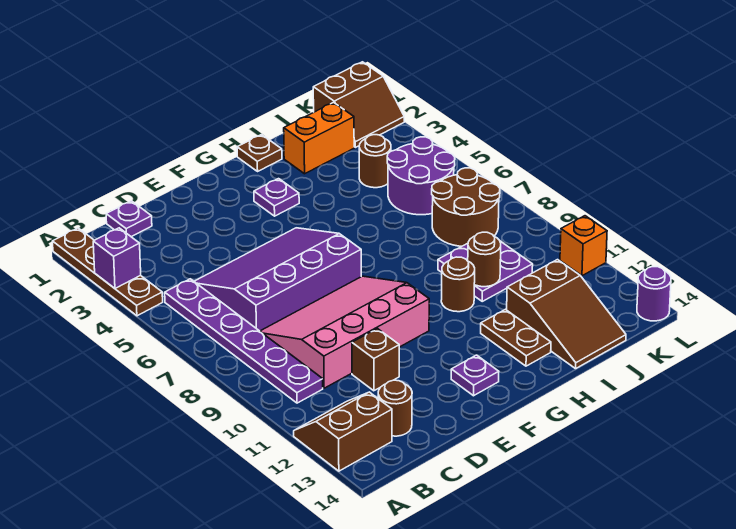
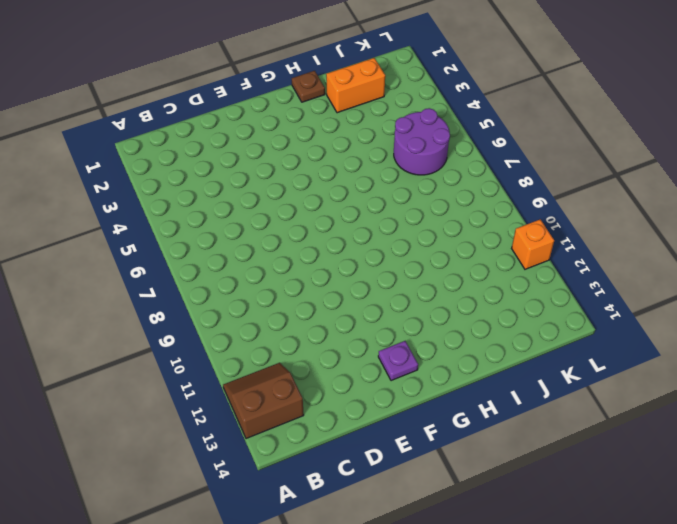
none -> brown plate A1:A4 level 1
none -> purple plate B5:B10 level 1
none -> purple plate C1 level 1

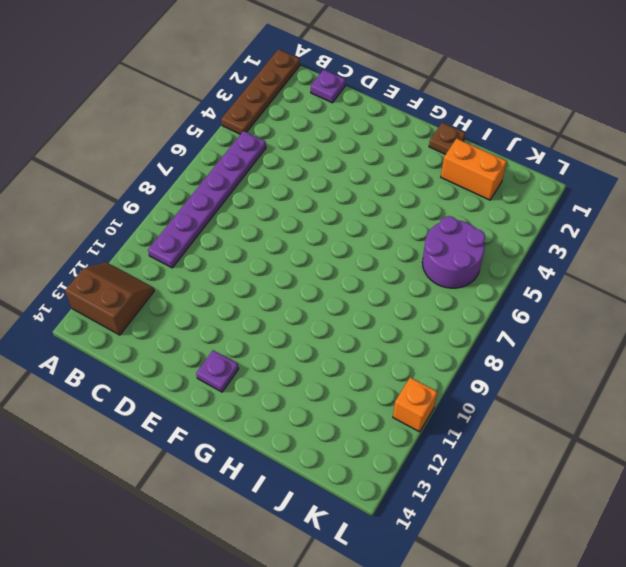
none -> purple slope C5:F7 level 1 top 7
none -> pink slope C8:F10 level 1 top 10
none -> brown round brick C13 level 1

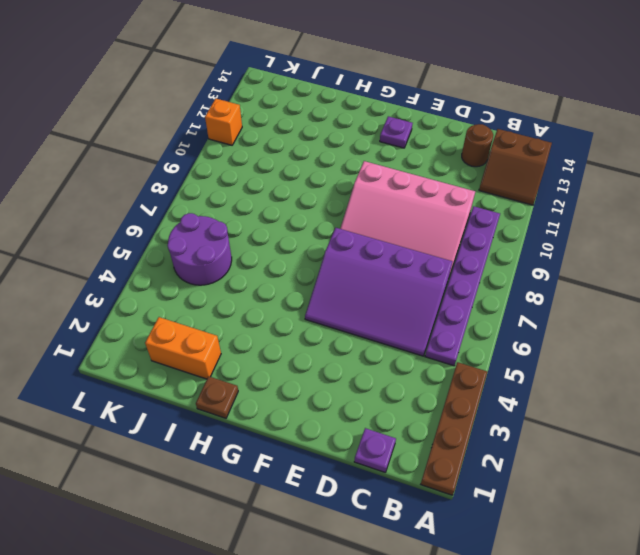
none -> brown brick D11 level 1
none -> purple plate G3 level 1
none -> brown round brick H10 level 1

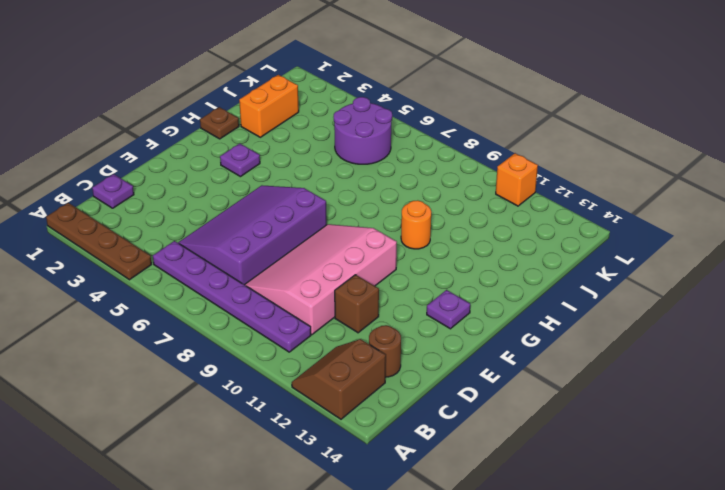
orange round brick H10 level 1 -> brown round brick H10 level 1
none -> brown plate H12:H13 level 1
none -> purple plate I9:J10 level 1
none -> brown slope I12:J14 level 1 top 12

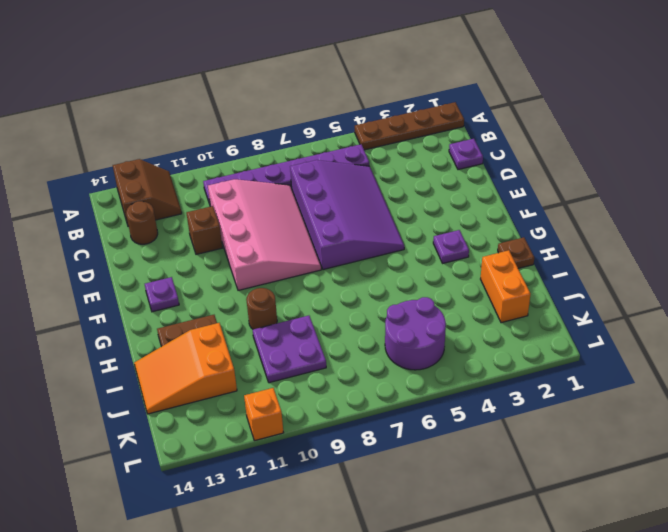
orange slope I12:J14 level 1 top 12 -> brown slope I12:J14 level 1 top 12
none -> brown round brick J4 level 1
none -> brown round brick J7:K8 level 1
none -> brown slope K1:L2 level 1 top 1

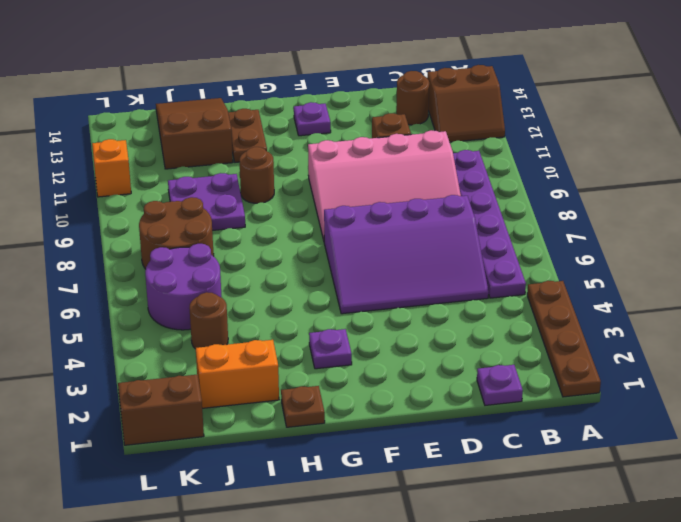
none -> purple round brick L14 level 1
none -> purple brick A3 level 2
none -> brown round brick I10 level 2

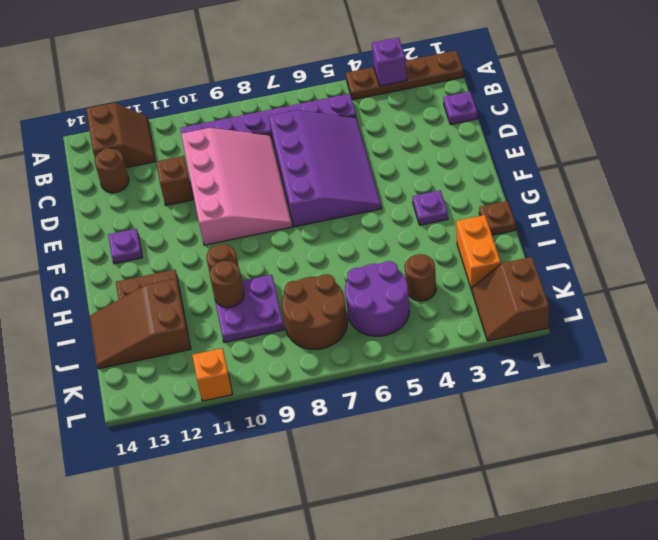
none -> purple round brick L14 level 1

